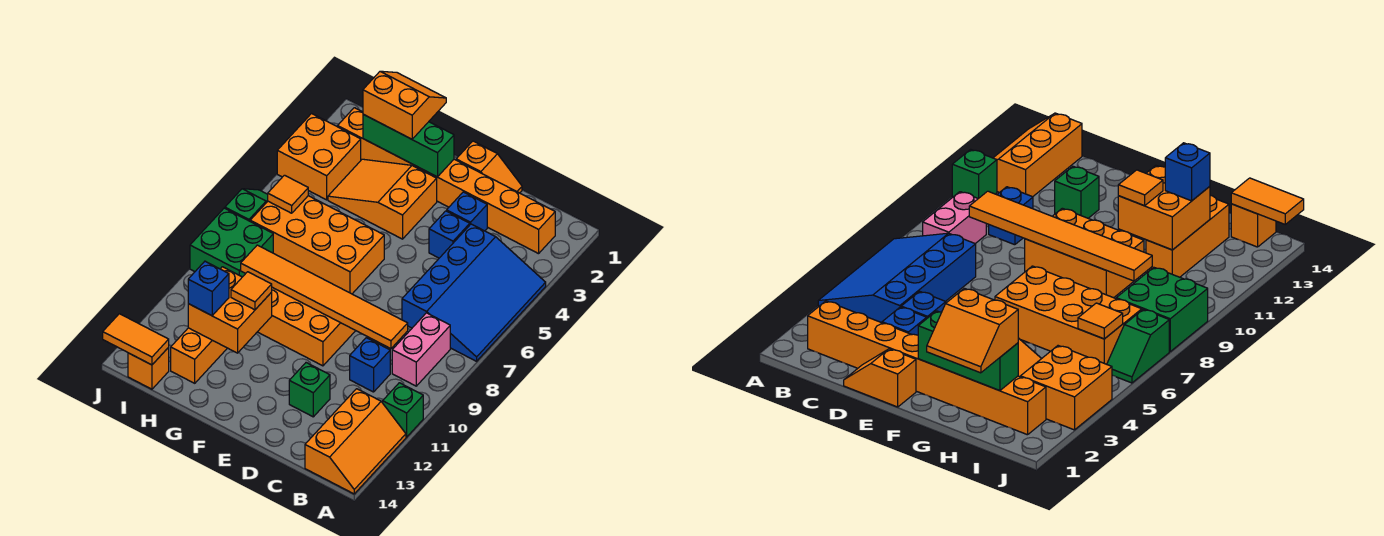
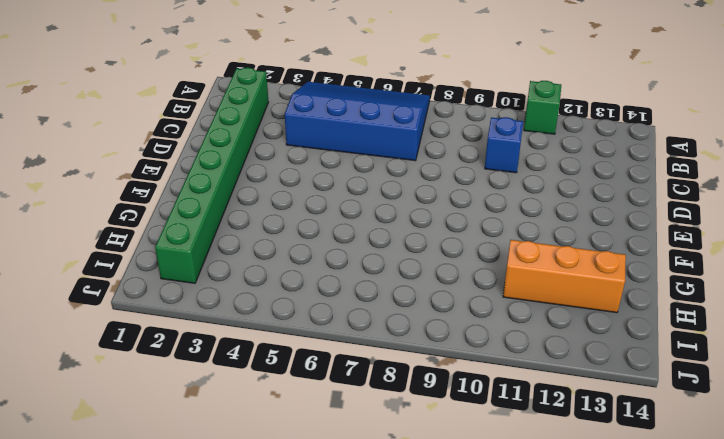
green brick B2:I2 level 1 -> orange brick B2:I2 level 1
none -> orange slope A12:B14 level 1 top B
none -> pink brick B8:B9 level 1
none -> orange slope D1:E1 level 1 top E

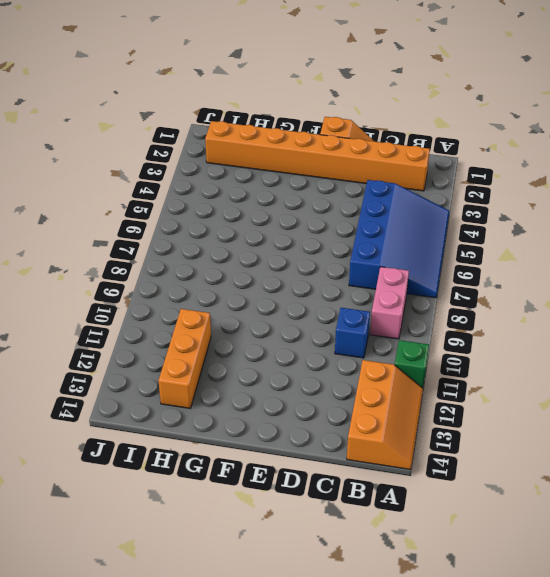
none -> blue brick D3 level 1
none -> blue brick D4 level 1
none -> green brick D12 level 1

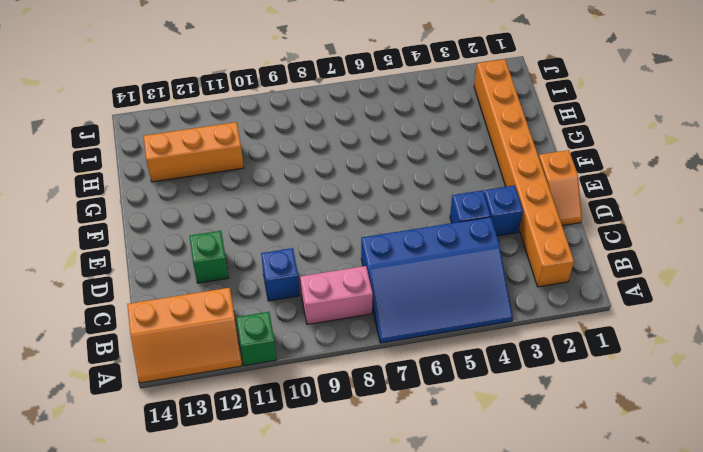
none -> orange brick E9:G10 level 1
none -> orange slope F3:H4 level 1 top F
none -> orange brick F6:I7 level 1

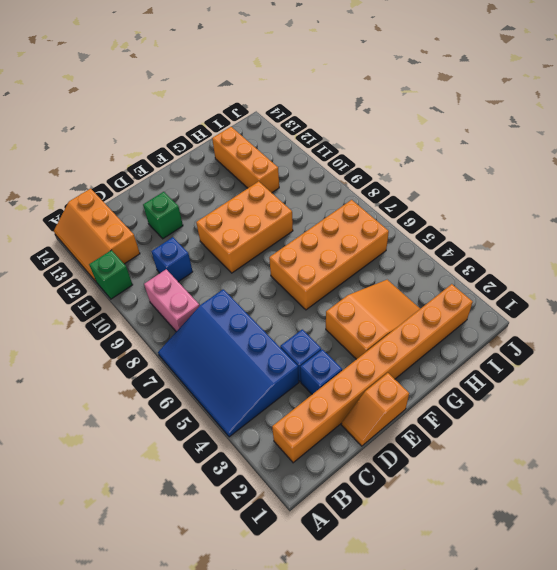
none -> orange brick I3:J4 level 1
none -> green brick I8:J9 level 1
none -> orange brick I14 level 1

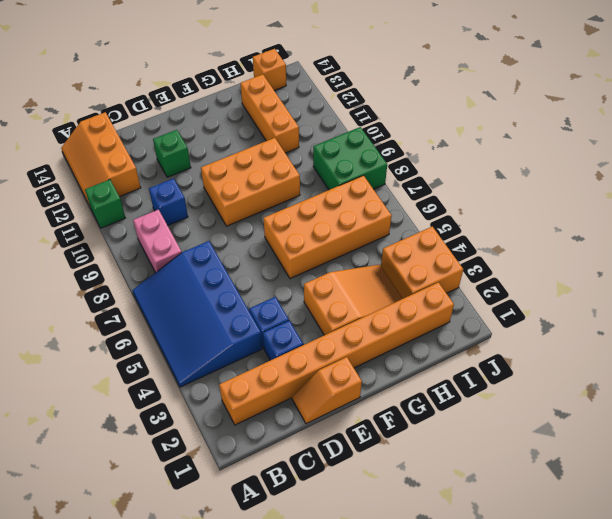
none -> green slope J6:J7 level 1 top 7
none -> orange tile C9:H9 level 2
none -> green brick F2:H2 level 2

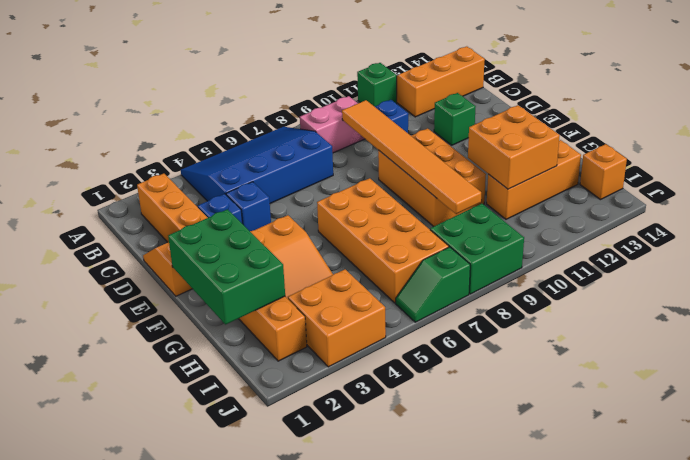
green brick F1:H2 level 2 -> green brick F2:H2 level 2
none -> orange tile I6 level 2
none -> orange tile I14:J14 level 2
none -> orange slope G1:H2 level 3 top 2

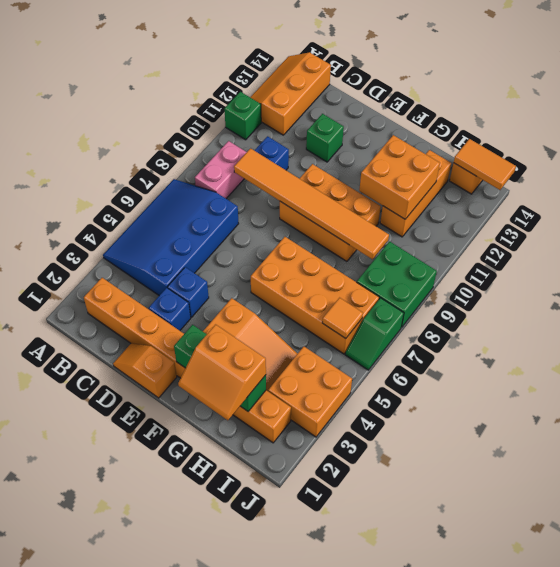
none -> orange tile G11 level 3
none -> blue brick H12 level 3

